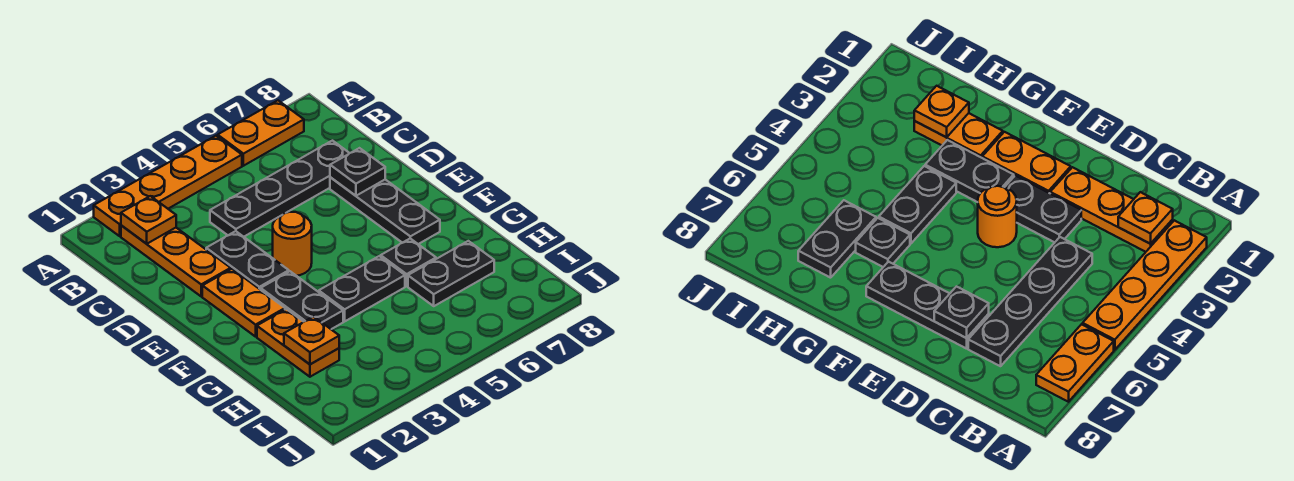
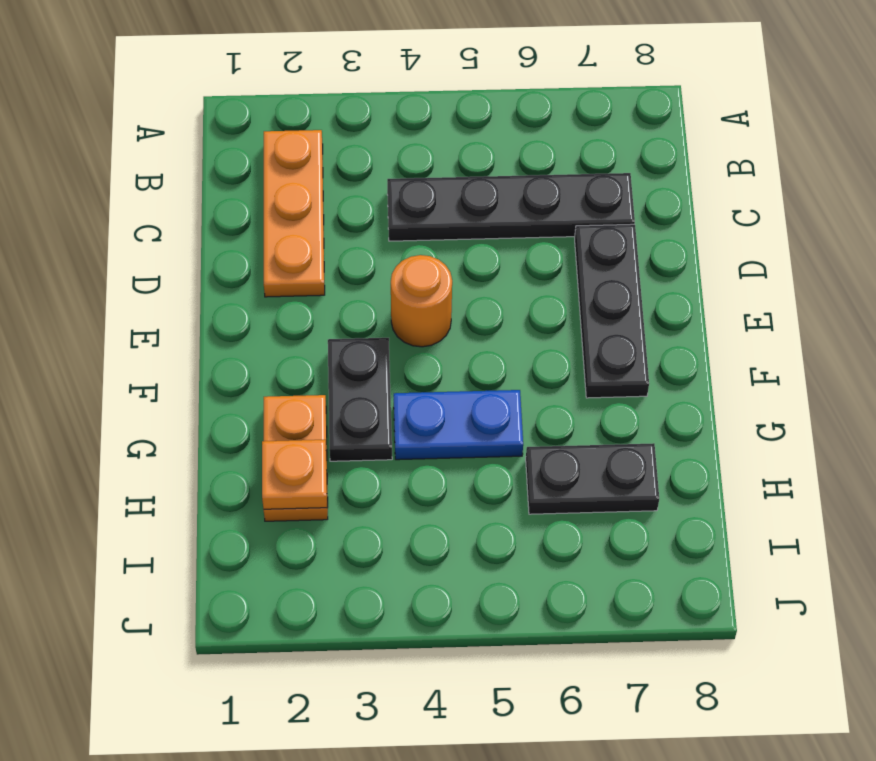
blue plate G4:G5 level 1 -> black plate G4:G5 level 1
none -> orange plate A2:A5 level 1
none -> orange plate A6:A7 level 1
none -> black plate D3:E3 level 1

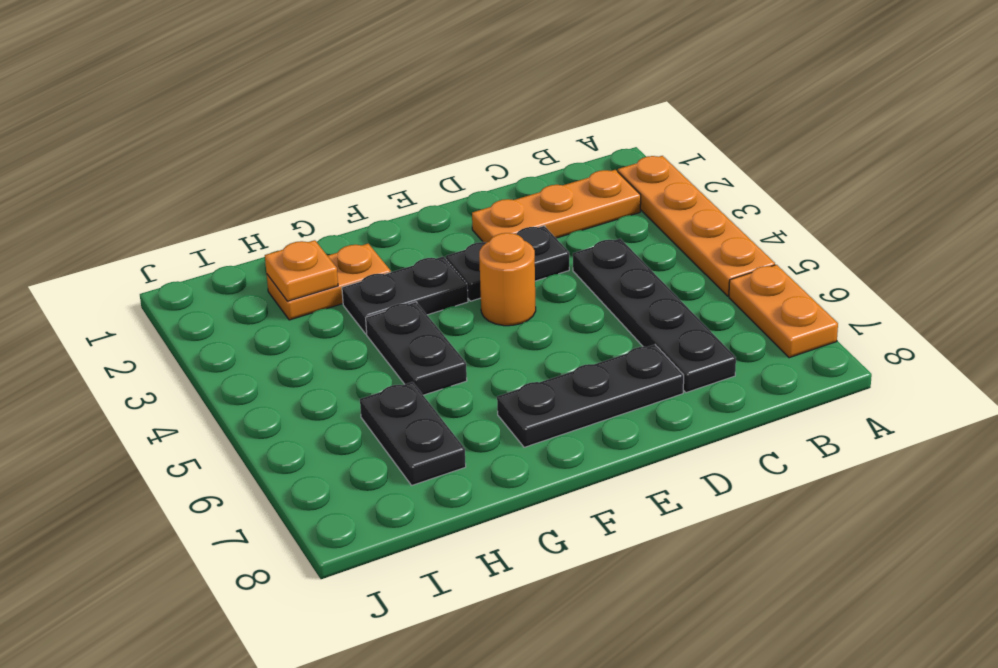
none -> orange plate E2:F2 level 1
none -> black plate G6 level 1
none -> orange plate B2 level 2

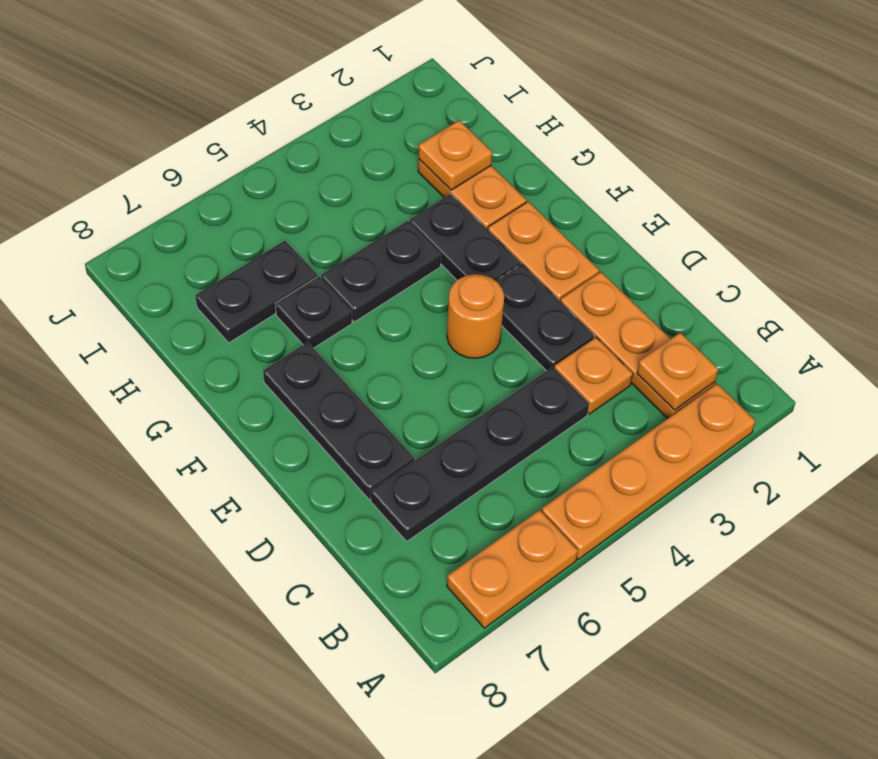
orange plate C3 level 1 -> none
none -> black plate D7 level 2

